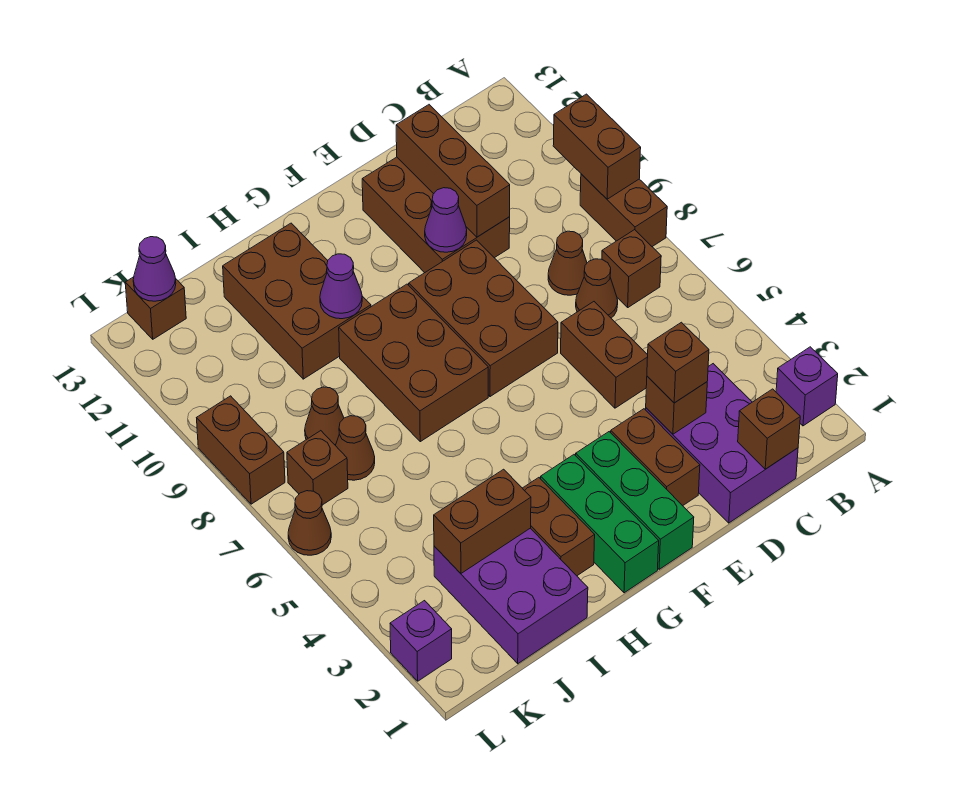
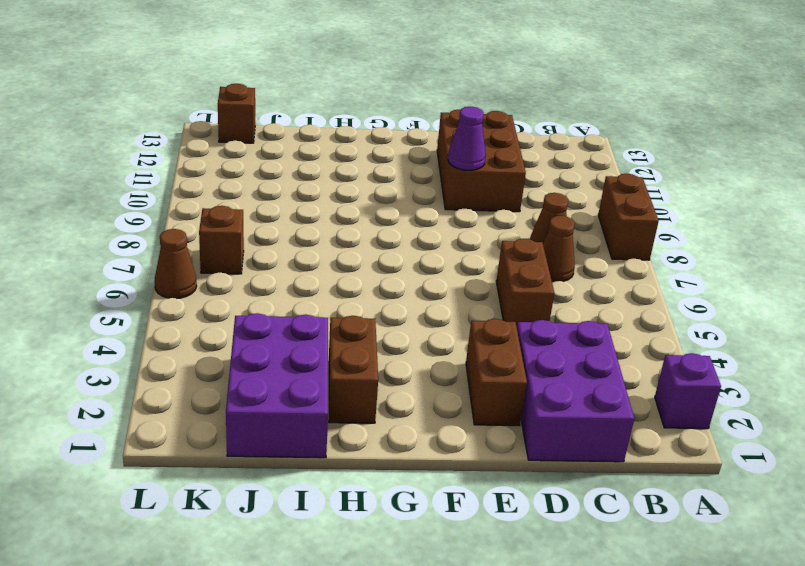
none -> brown brick B7 level 1
none -> brown brick E7:F9 level 1
none -> green brick F1:F3 level 1
none -> green brick G1:G3 level 1

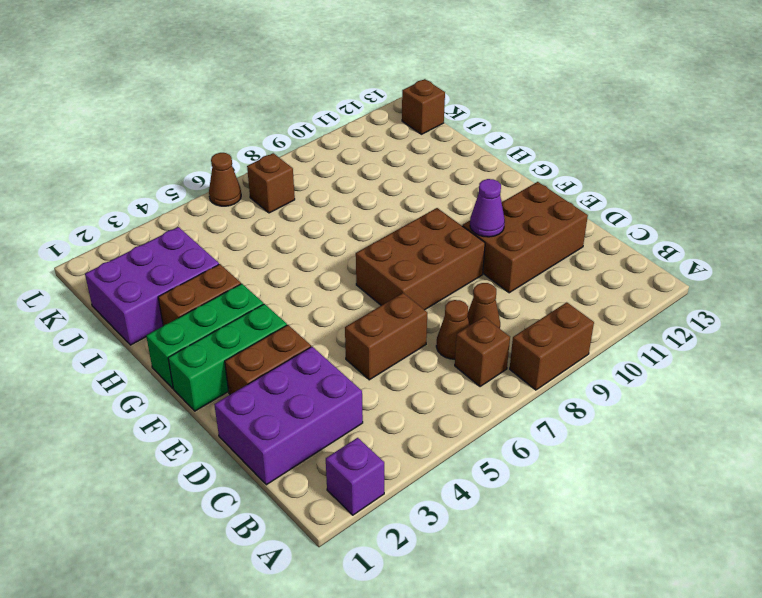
none -> brown brick G7:H9 level 1
none -> brown brick H10:I12 level 1
none -> brown cone J7 level 1
none -> brown cone J8 level 1

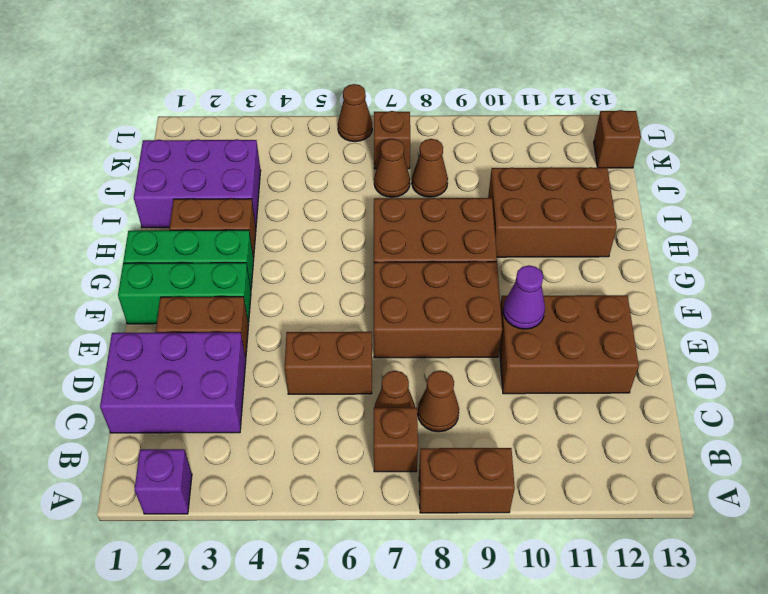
none -> purple brick L2 level 1
none -> brown brick L8:L9 level 1
none -> brown brick A9:A10 level 2
none -> brown brick C1 level 2

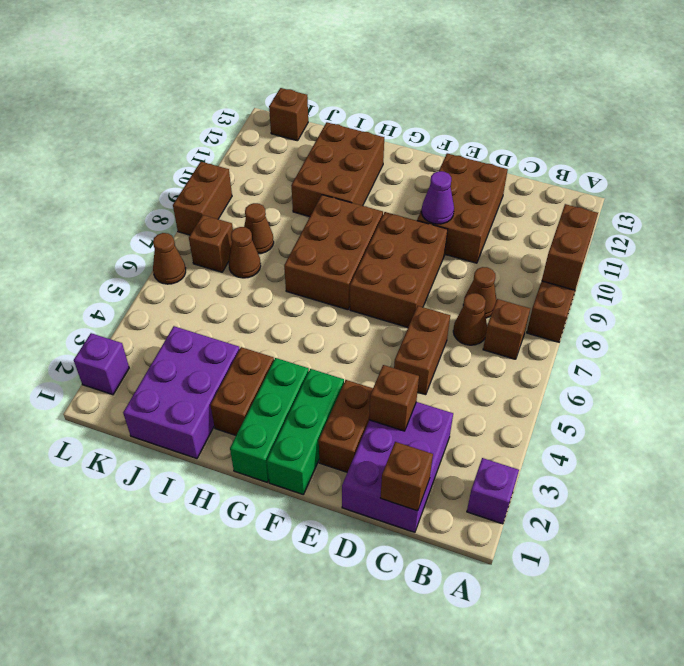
none -> brown brick D10:D12 level 2
none -> purple cone H10 level 2
none -> brown brick I3:J3 level 2
none -> purple cone K13 level 2

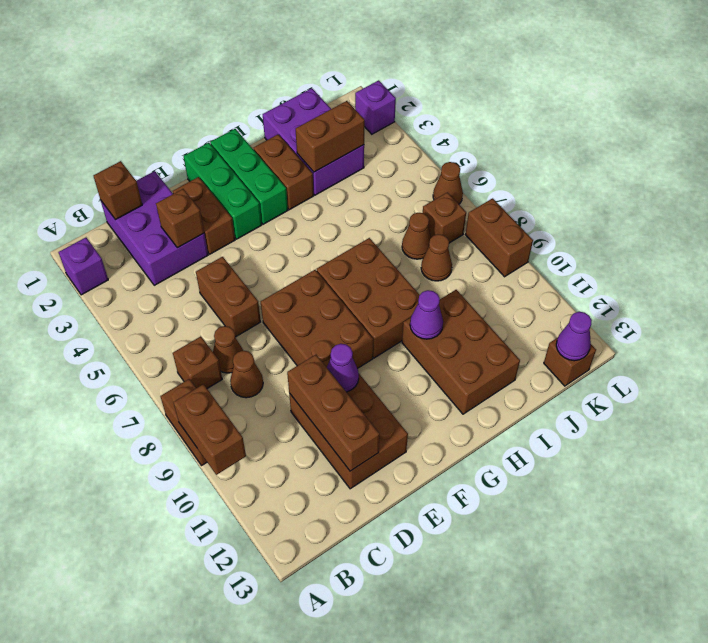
none -> brown brick D3 level 3

